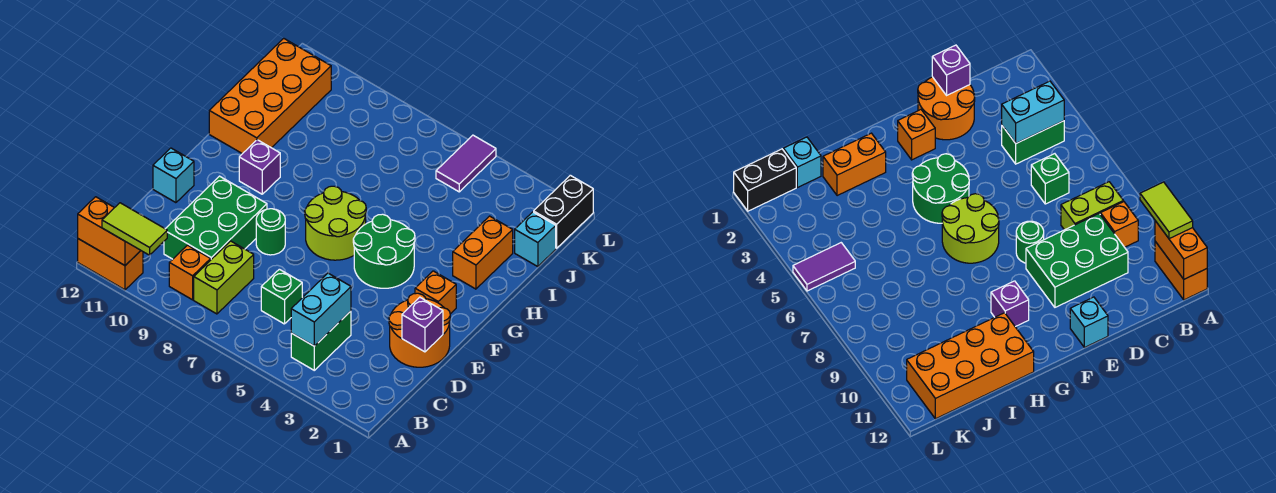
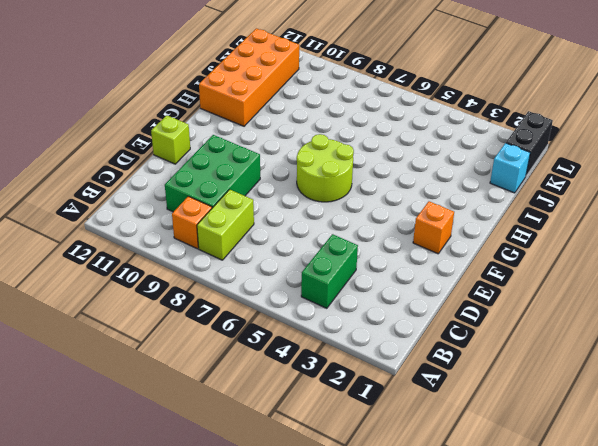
lime brick E12 level 1 -> cyan brick E12 level 1
none -> orange brick A11:A12 level 1
none -> green brick C6 level 1
none -> orange round brick D1:E2 level 1

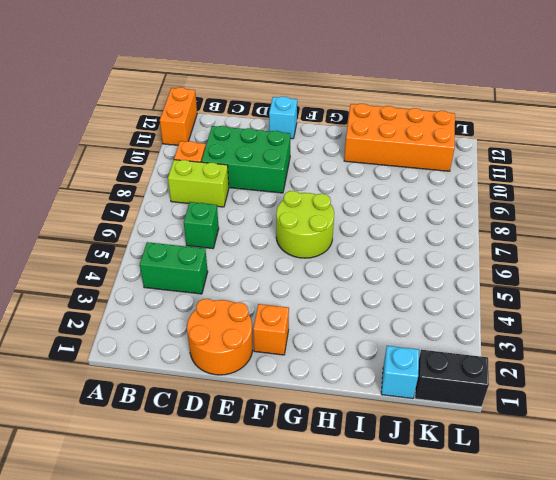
none -> green round brick E8 level 1
none -> green round brick F4:G5 level 1
none -> purple brick G10 level 1

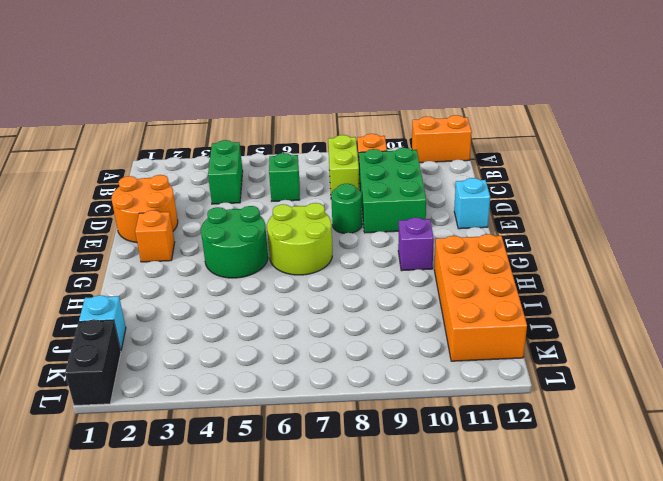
none -> orange brick H2:I2 level 1
none -> purple tile K5:L5 level 1
none -> orange brick A11:A12 level 2

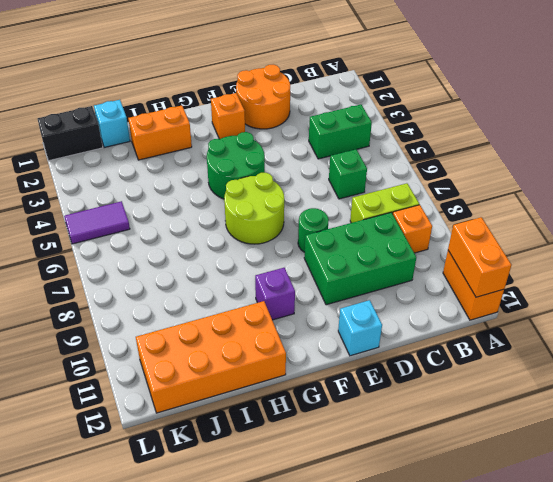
none -> cyan brick B4:C4 level 2
none -> purple brick D1 level 2
none -> lime tile A10:A11 level 3

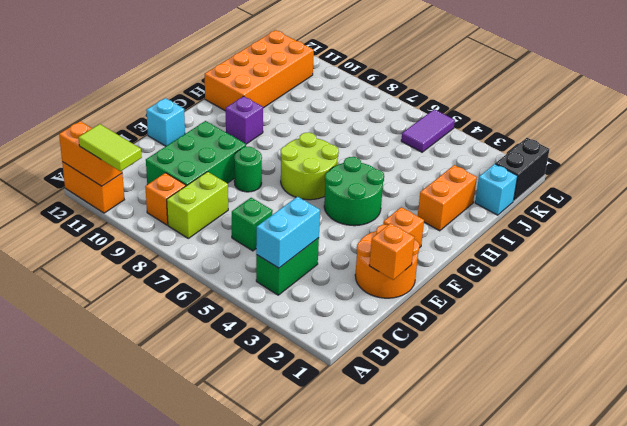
orange brick D1 level 2 -> purple brick D1 level 2

